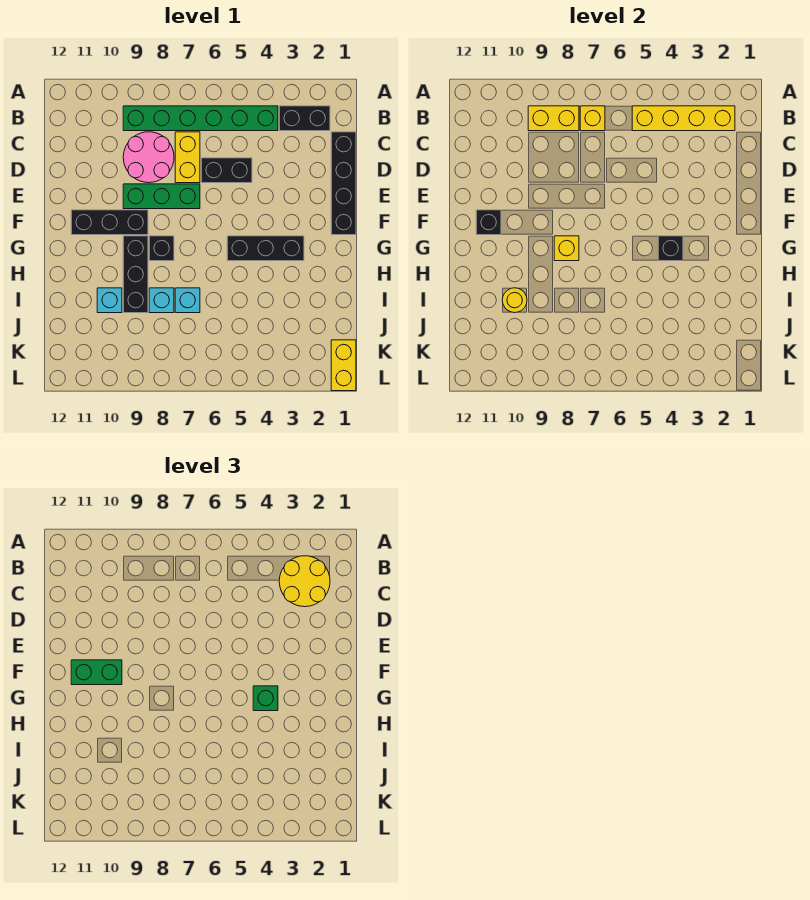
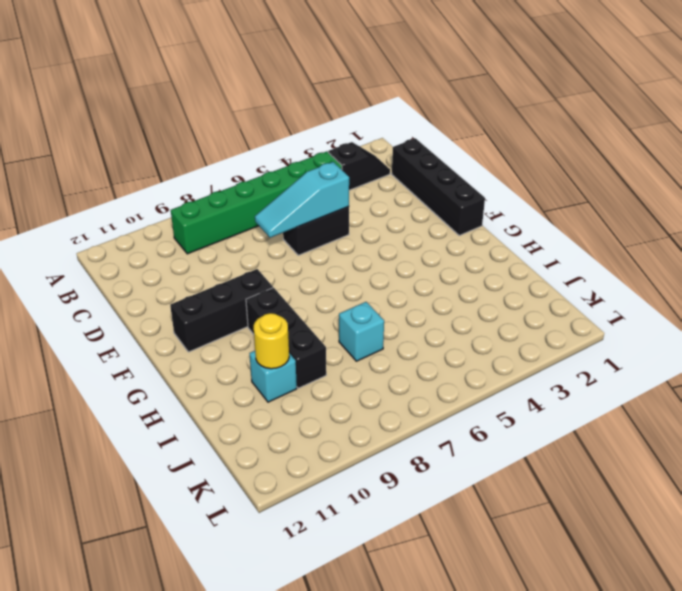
black slope B2:B3 level 1 top 3 -> black brick B2:B3 level 1
cyan slope D5:D7 level 2 top 5 -> none
none -> yellow brick C7:D7 level 1
none -> pink round brick C8:D9 level 1
none -> green brick E7:E9 level 1

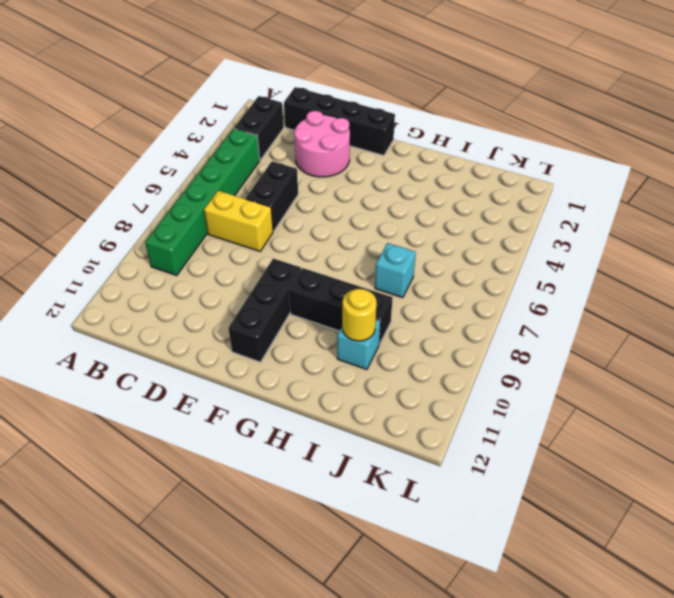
pink round brick D2:E3 level 1 -> pink round brick C8:D9 level 1
none -> green brick E7:E9 level 1
none -> black brick G3:G5 level 1
none -> black brick G8 level 1

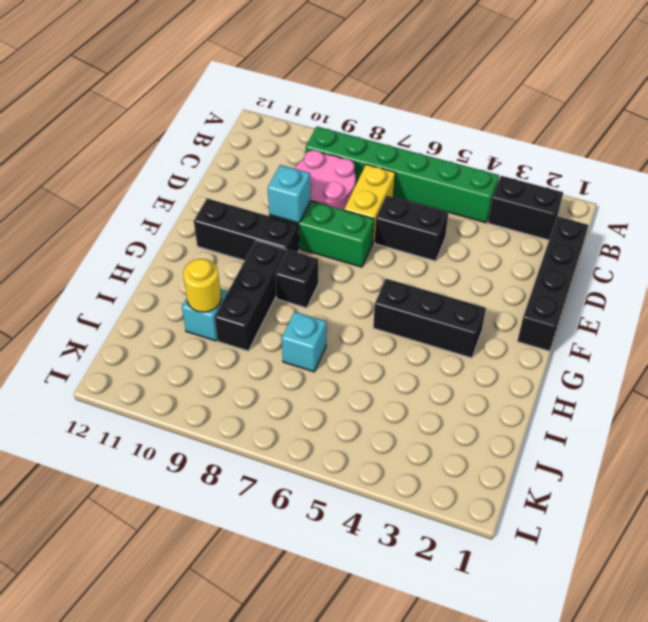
cyan brick E9 level 2 -> cyan brick I8 level 1
none -> yellow brick K1:L1 level 1
none -> yellow brick B2:B5 level 2
none -> yellow brick B7 level 2

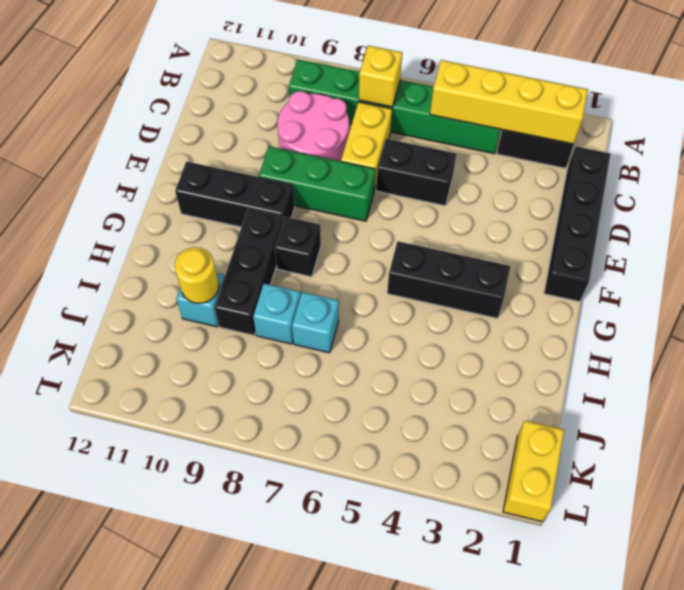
none -> yellow brick B8:B9 level 2
none -> black brick F11 level 2
none -> black brick G4 level 2

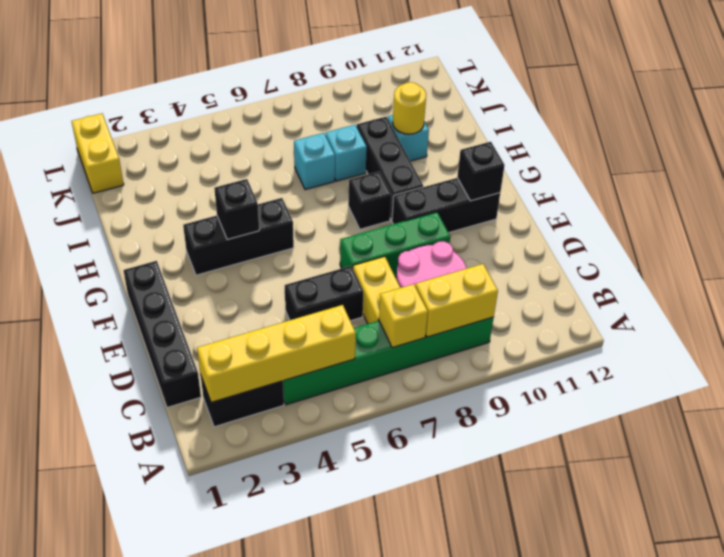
none -> yellow brick G8 level 2
none -> yellow round brick B2:C3 level 3
none -> green brick F10:F11 level 3

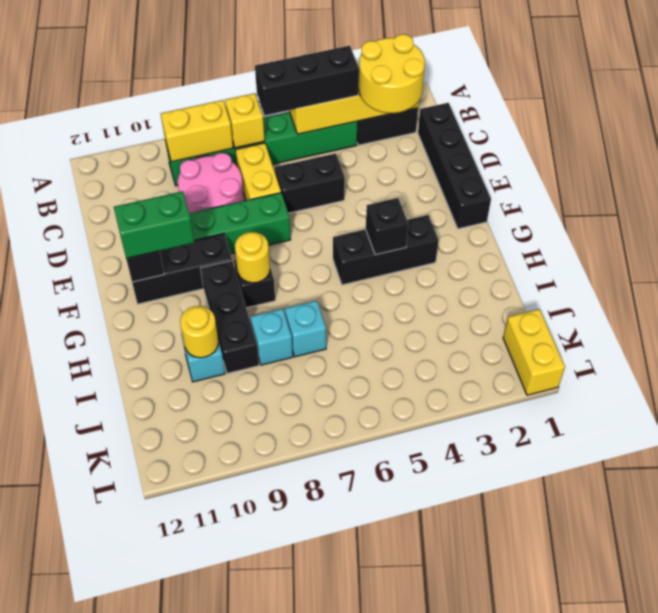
black brick B4:B6 level 3 -> none
yellow round brick G8 level 2 -> yellow brick G8 level 2
none -> green brick G4 level 3

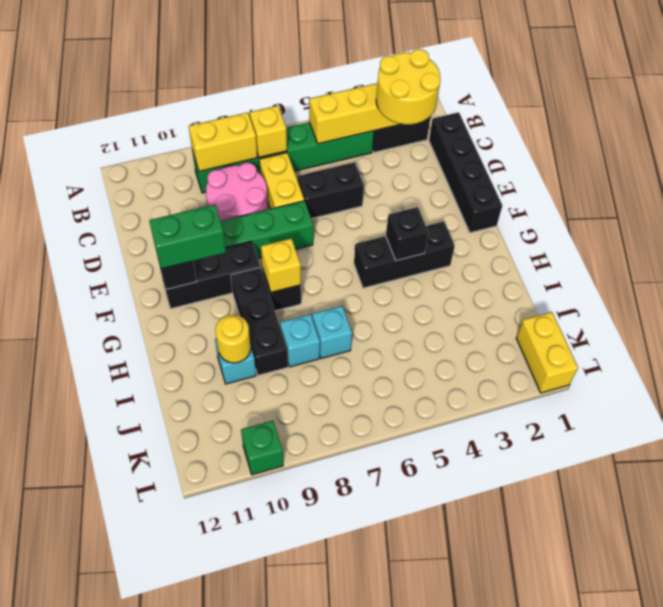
green brick L10 level 1 -> green brick G4 level 3

